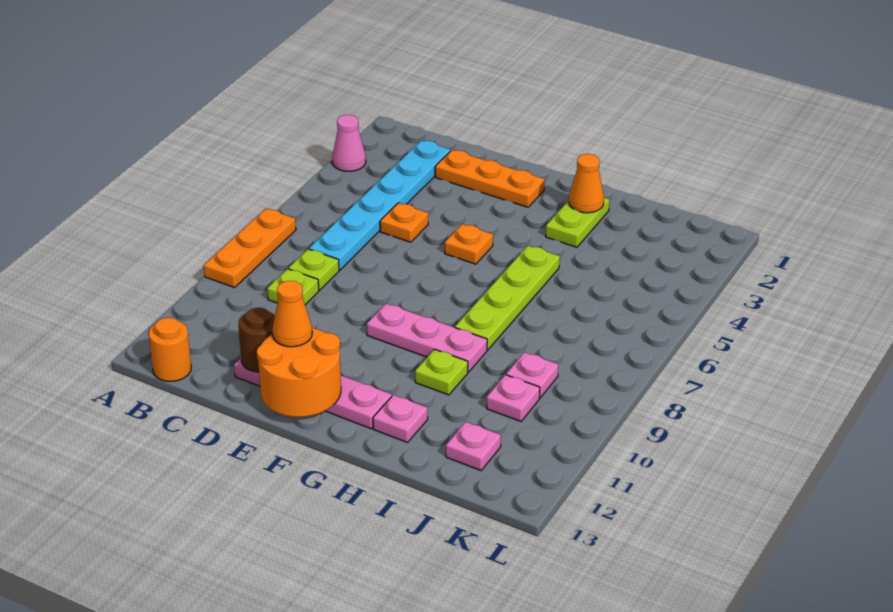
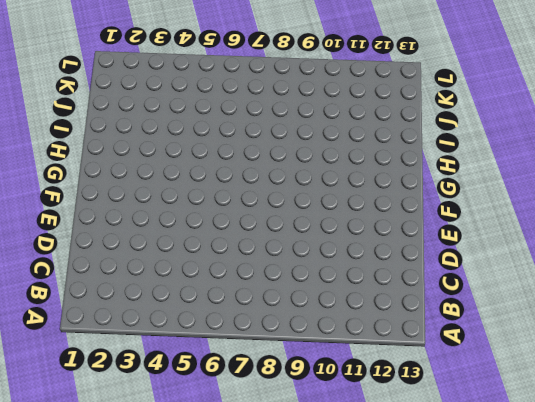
none -> pink cone A3 level 1
none -> orange plate A7:A9 level 1
none -> orange round brick B13 level 1

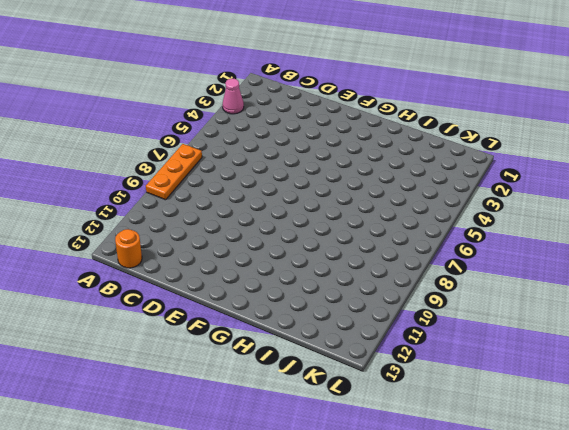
none -> cyan plate C2:C7 level 1
none -> lime plate C8 level 1
none -> lime plate C9 level 1

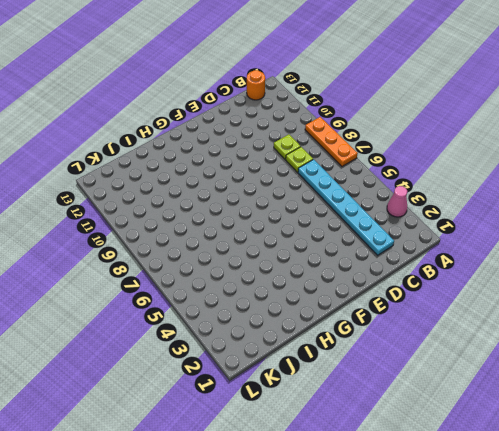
none -> orange plate D2:F2 level 1
none -> orange plate D5 level 1
none -> pink plate D12:G12 level 1

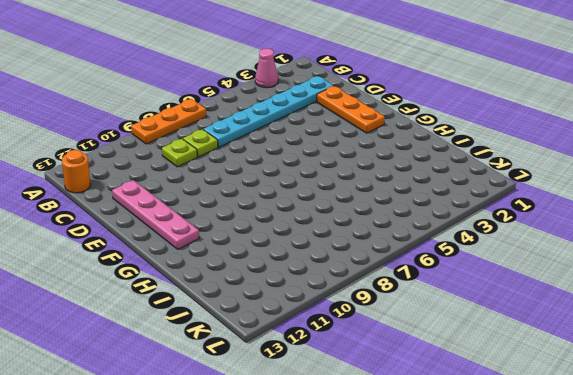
none -> orange plate D5 level 1
none -> orange plate F5 level 1
none -> pink plate F9:H9 level 1

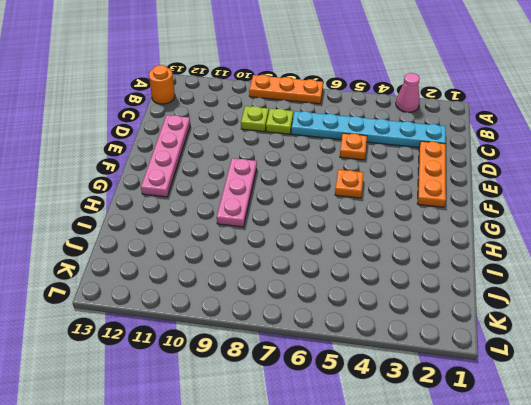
none -> lime plate H2:H3 level 1
none -> lime plate H5:H8 level 1
none -> lime plate H10 level 1

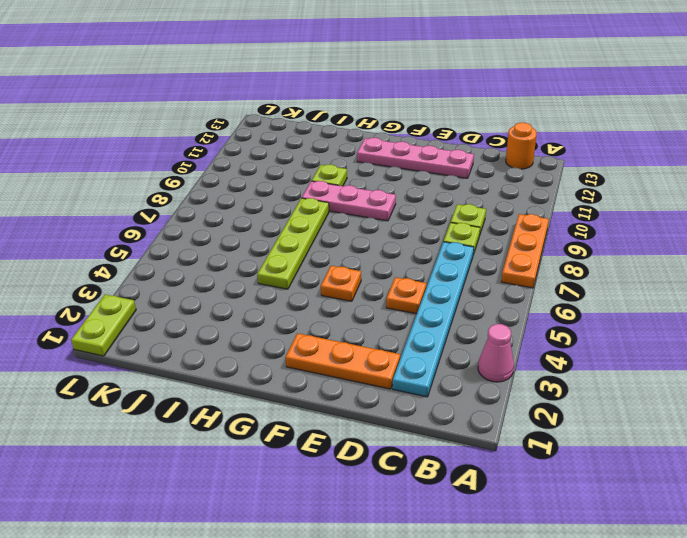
lime plate L1:L2 level 1 -> lime plate H2:H3 level 1
none -> pink plate H12 level 1
none -> pink plate J9 level 1
none -> pink plate J10 level 1

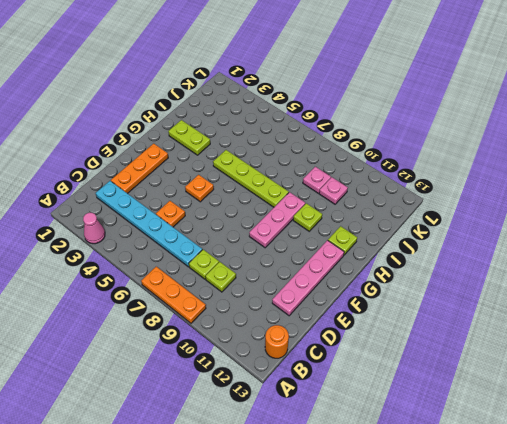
lime plate H12 level 1 -> pink plate H12 level 1
none -> pink plate J12 level 1
none -> brown round brick D12 level 2
none -> orange round brick E12:F13 level 2

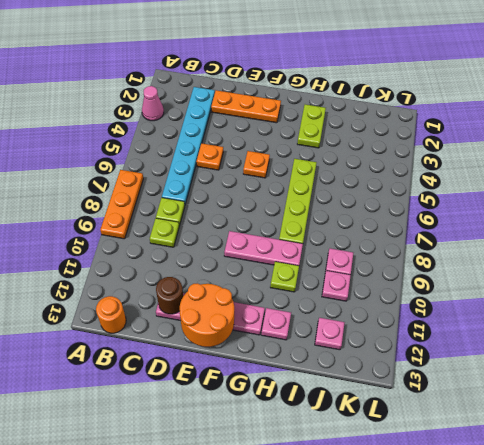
none -> orange cone H2 level 2
none -> orange cone E12 level 3

